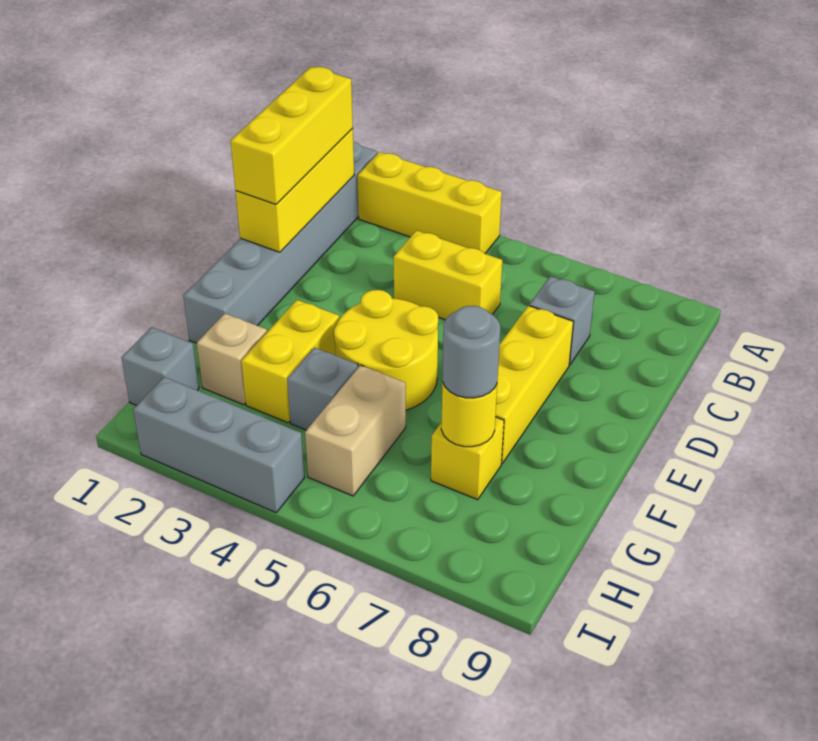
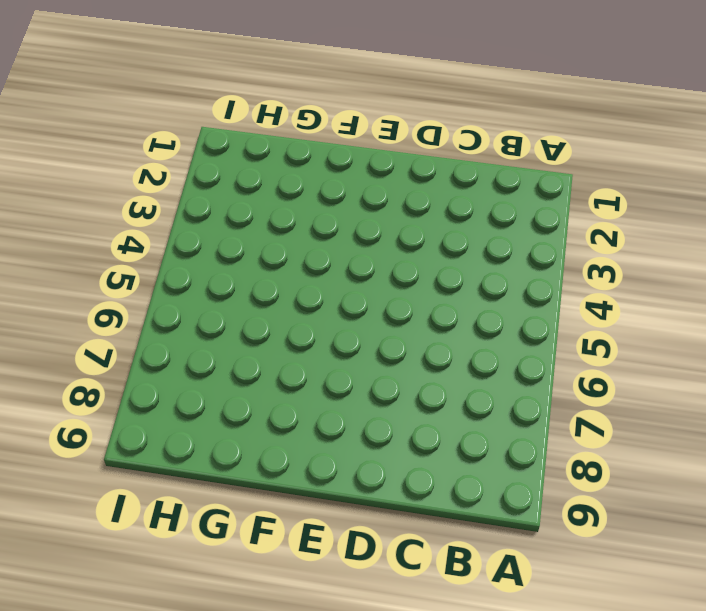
none -> grey brick A1:F1 level 1
none -> yellow brick A2:A4 level 1
none -> yellow brick C4:C5 level 1

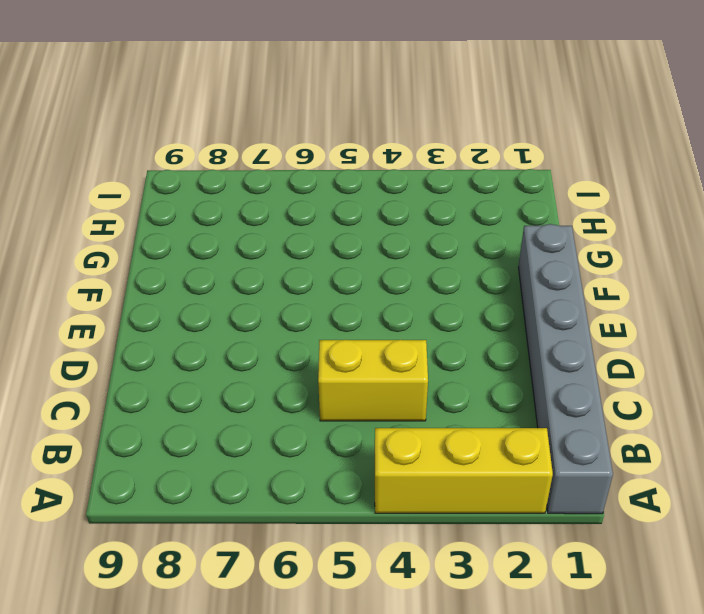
none -> grey brick C7 level 1
none -> yellow brick D7:F7 level 1
none -> yellow round brick E4:F5 level 1

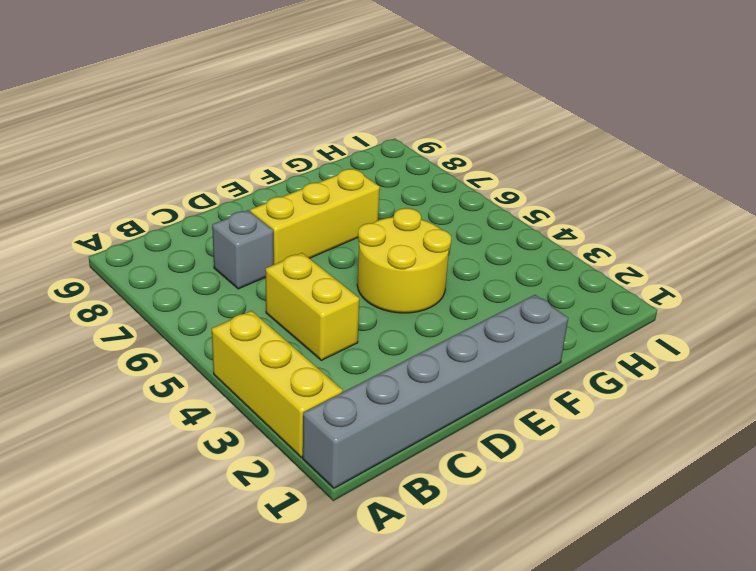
none -> yellow brick F3:G3 level 1
none -> tan brick G2 level 1
none -> grey brick G4 level 1

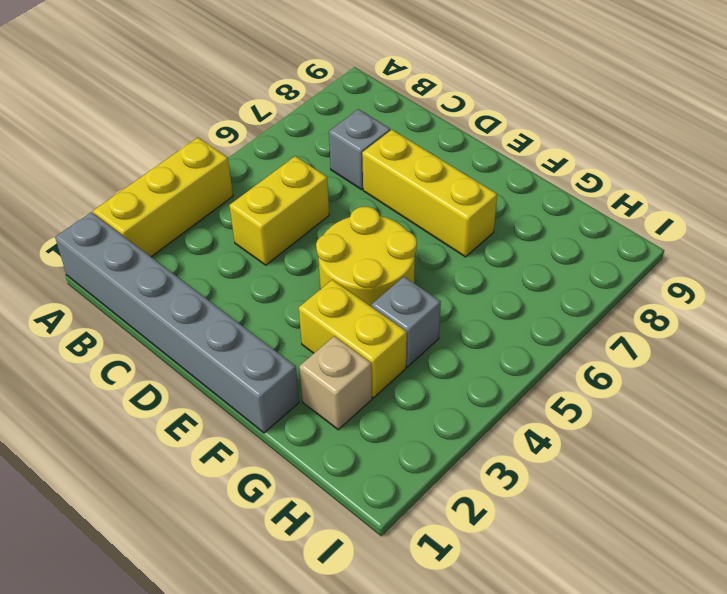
none -> tan brick G5:H5 level 1
none -> yellow brick G7 level 1
none -> grey brick H1 level 1

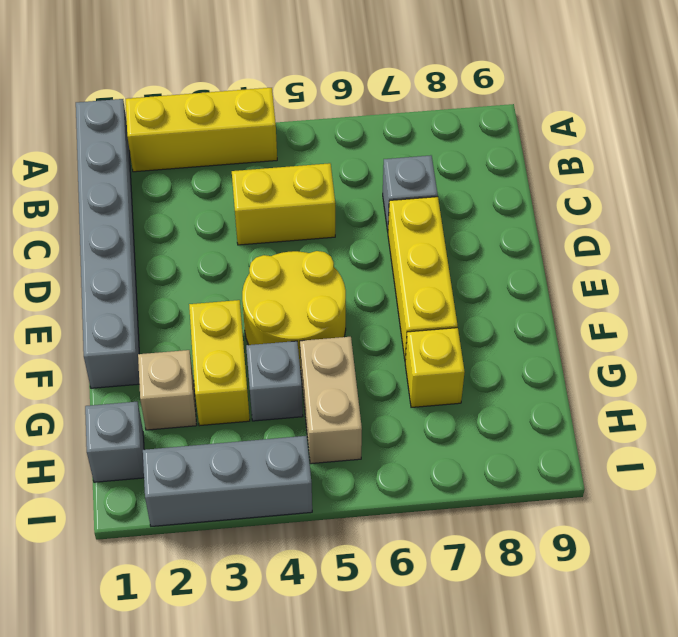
none -> yellow brick B1:D1 level 2
none -> yellow round brick G7 level 2
none -> yellow brick B1:D1 level 3

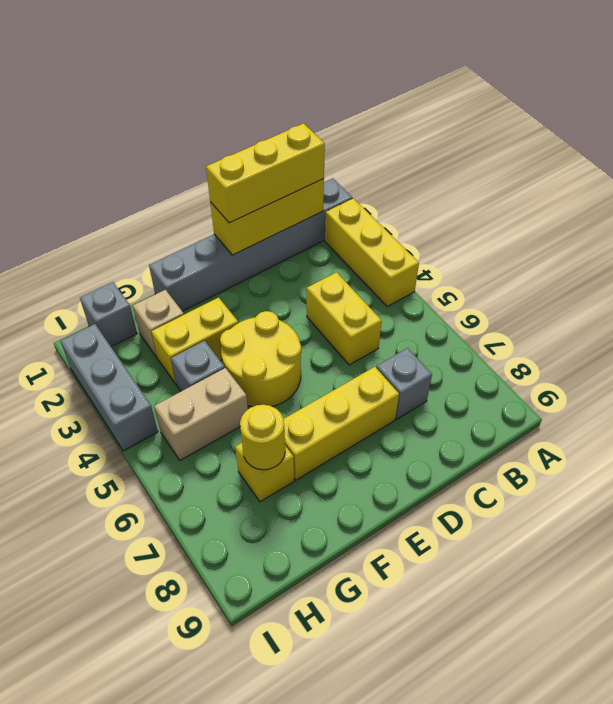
none -> grey round brick G7 level 3

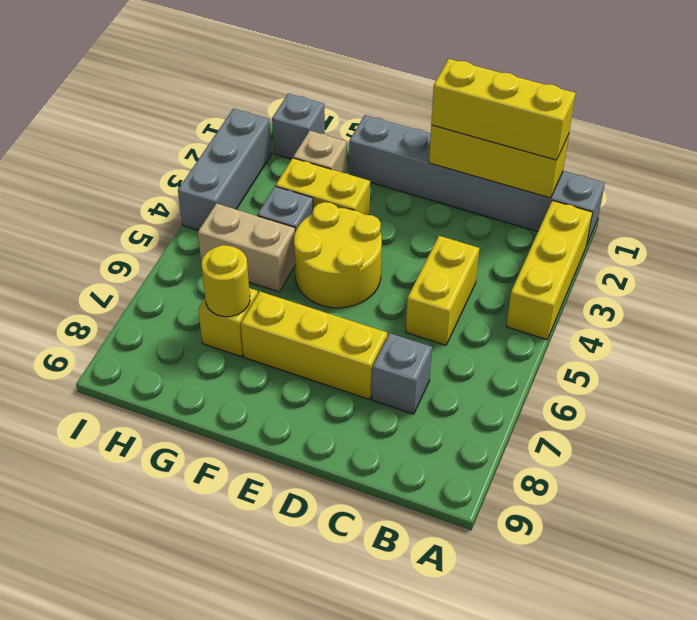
none -> grey round brick G7 level 3

